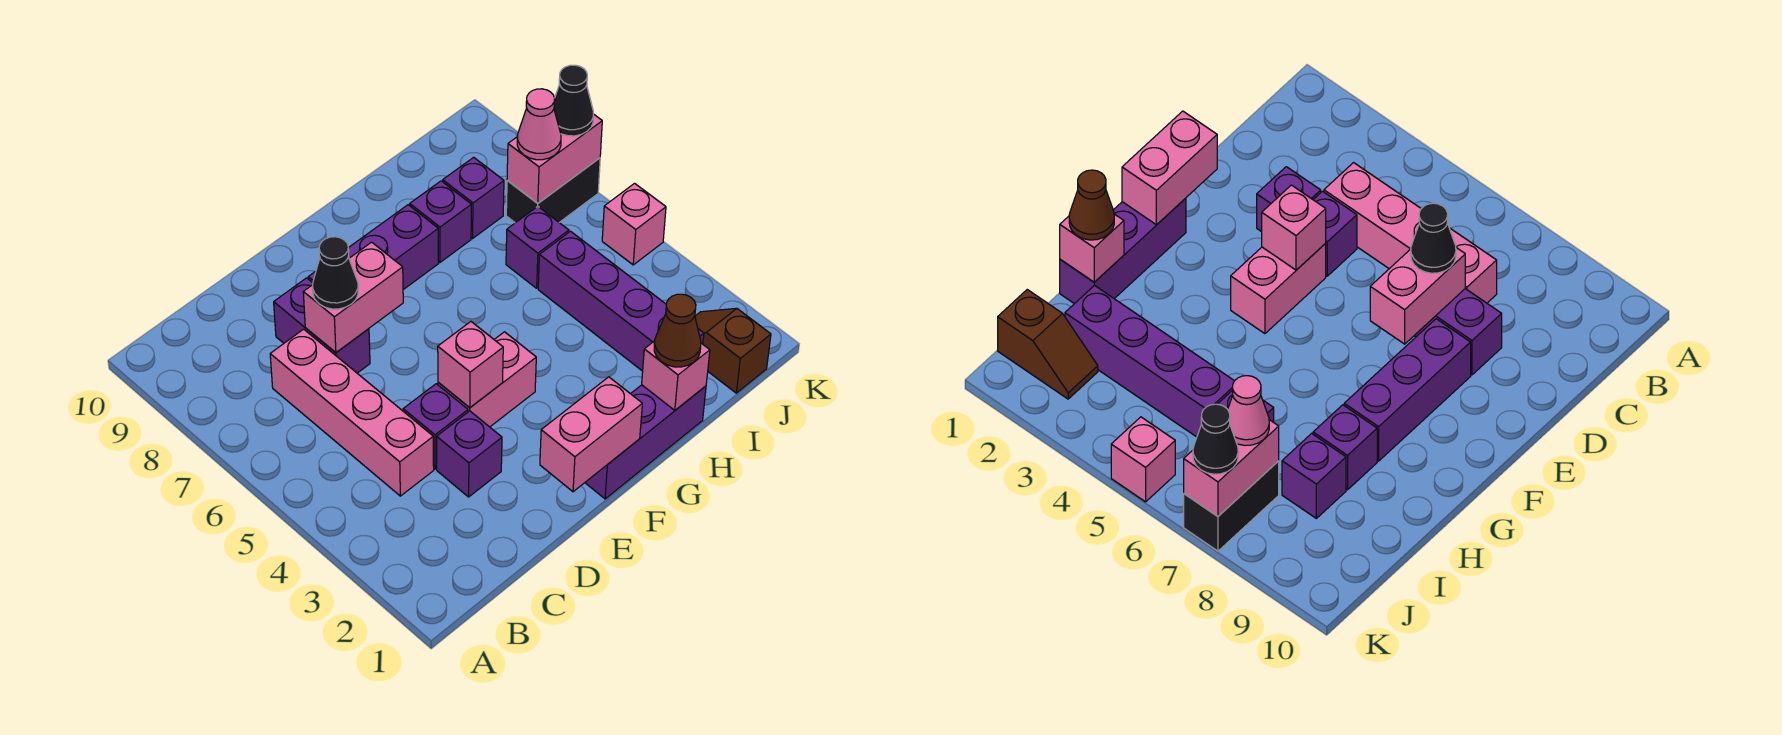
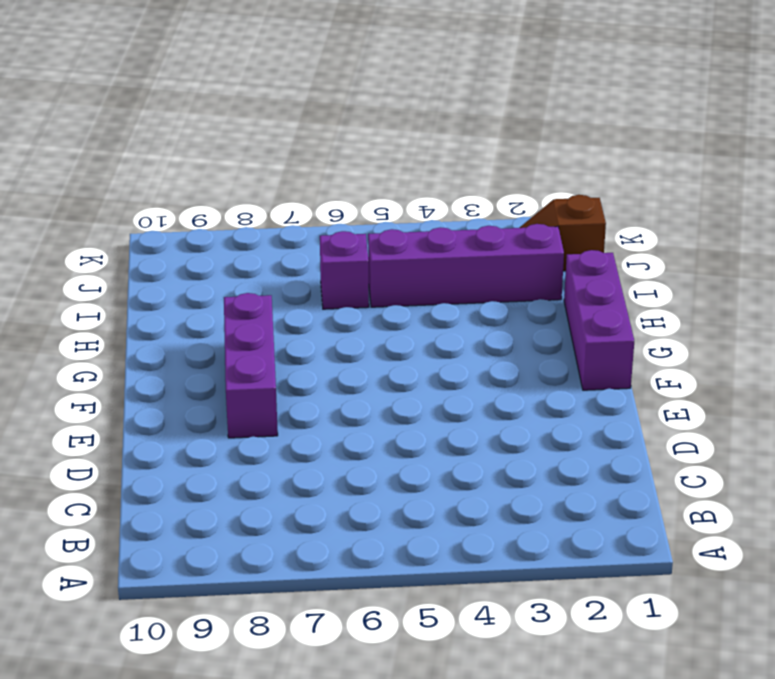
none -> pink brick C4:C7 level 1
none -> purple brick D3 level 1
none -> purple brick D4 level 1

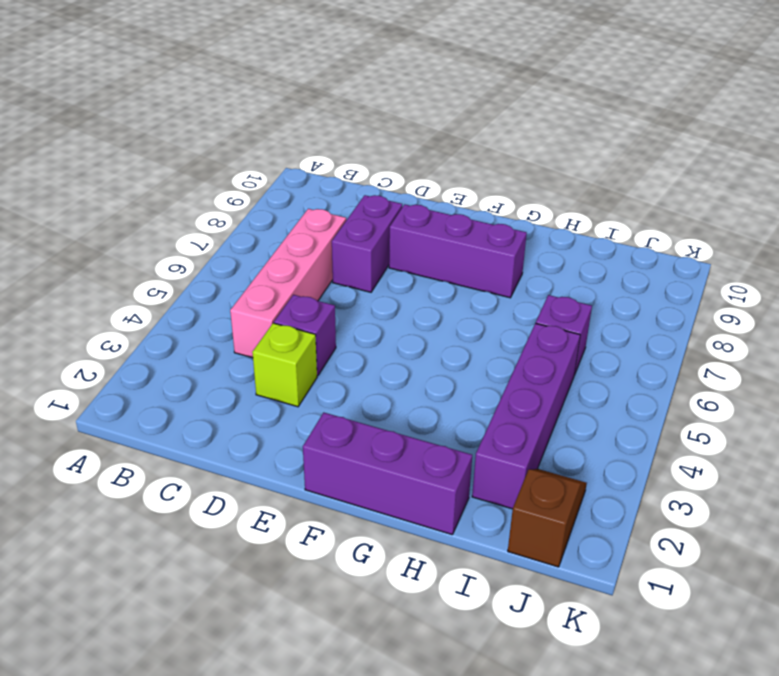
lime brick D3 level 1 -> purple brick D3 level 1
none -> pink brick E4:F4 level 1
none -> purple brick H8 level 1
none -> purple brick I8 level 1

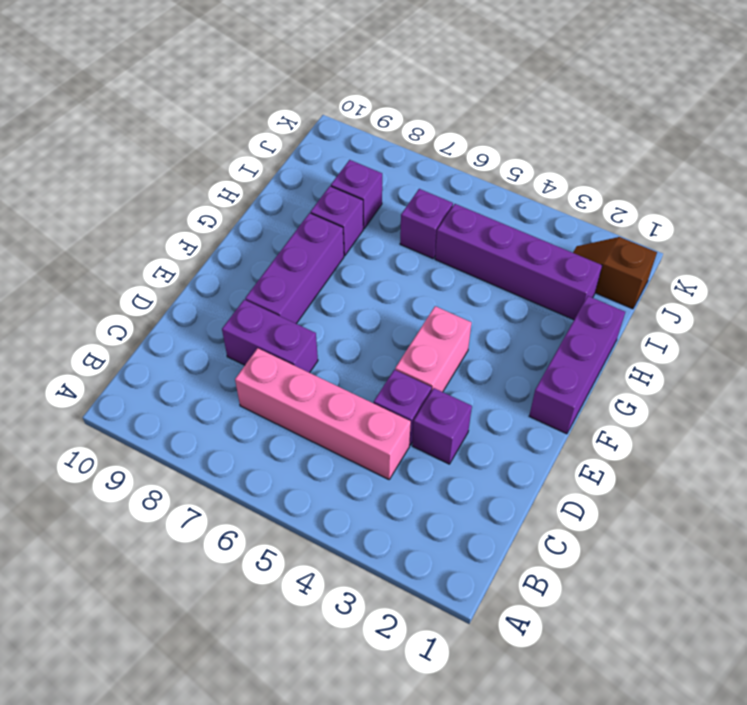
none -> black brick J7:K7 level 1
none -> pink brick K5 level 1
none -> pink brick D7:E7 level 2

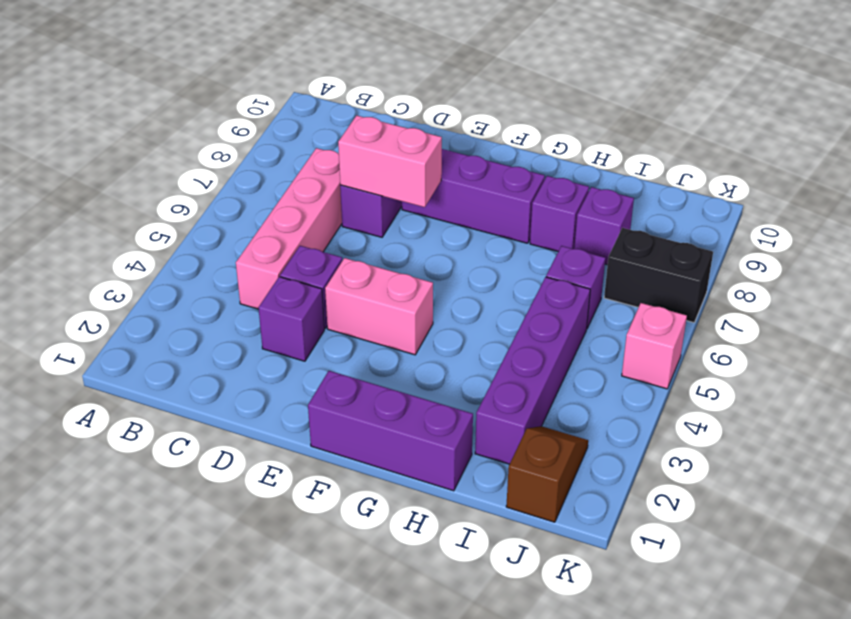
none -> pink brick E1:F1 level 2
none -> pink brick E4 level 2
none -> pink brick H1 level 2

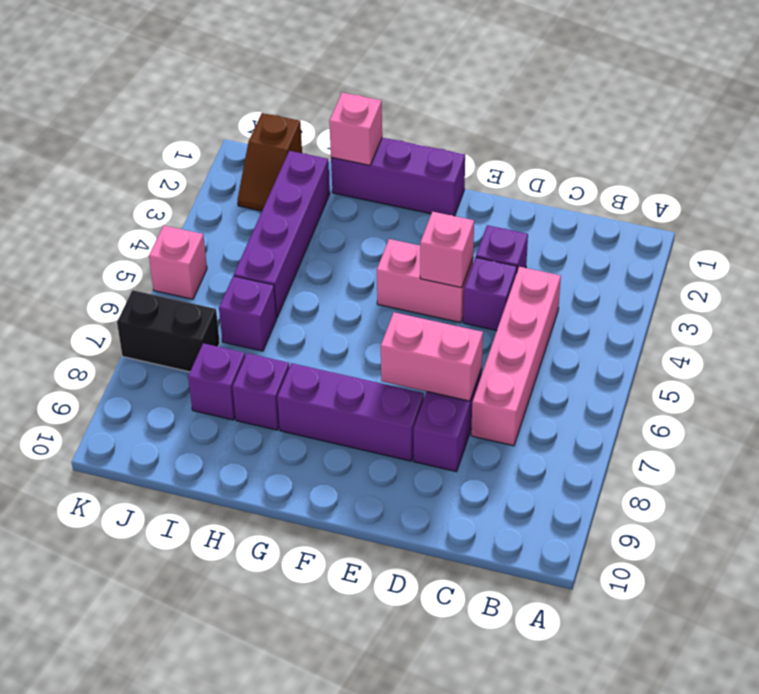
none -> pink brick E1:F1 level 2
none -> pink brick J7:K7 level 2
none -> black cone D7 level 3

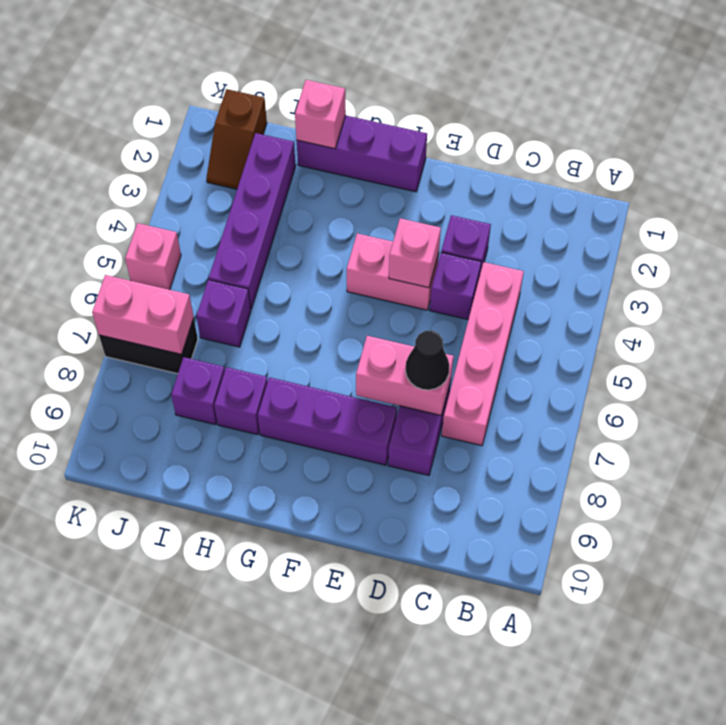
none -> pink brick E1:F1 level 2
none -> brown cone H1 level 3
none -> pink cone J7 level 3

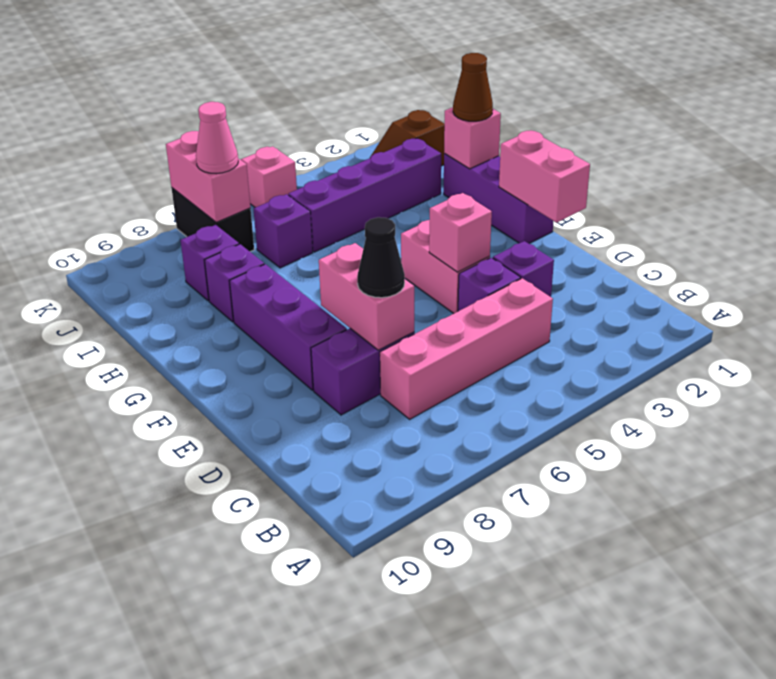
none -> black cone K7 level 3

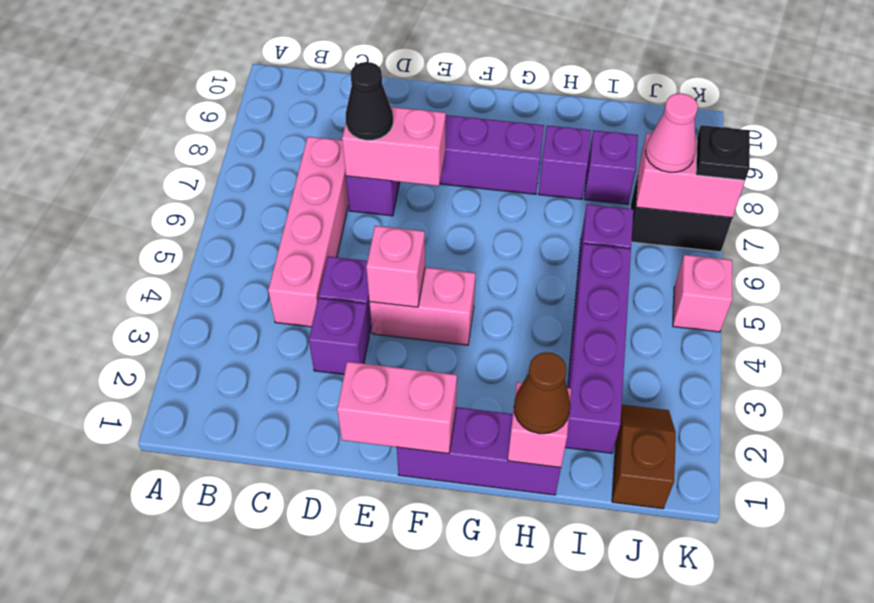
black plate K7 level 3 -> black cone K7 level 3

